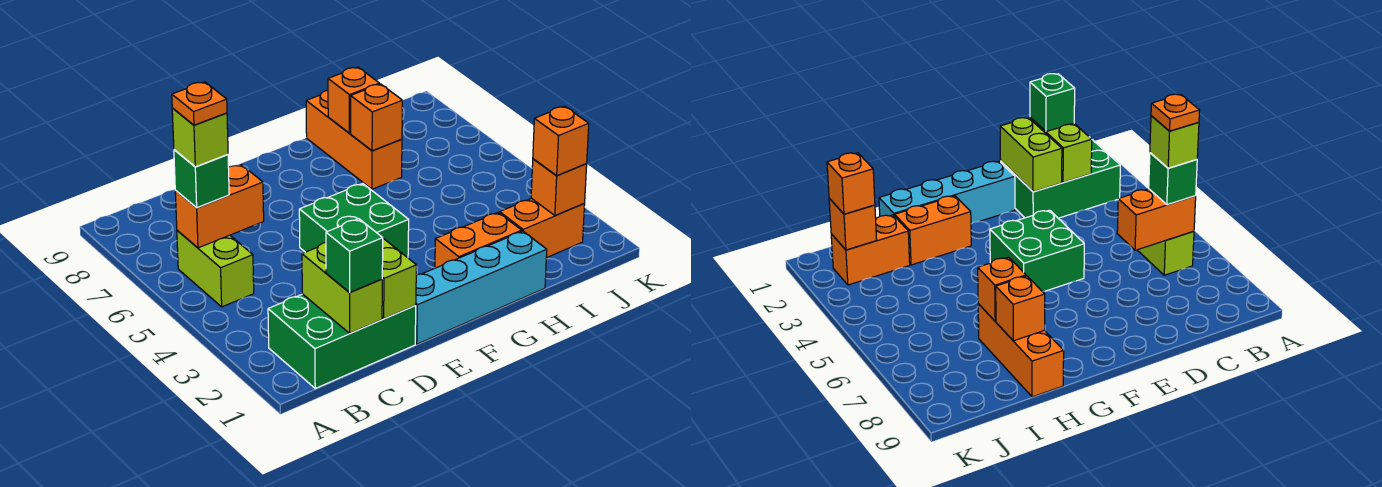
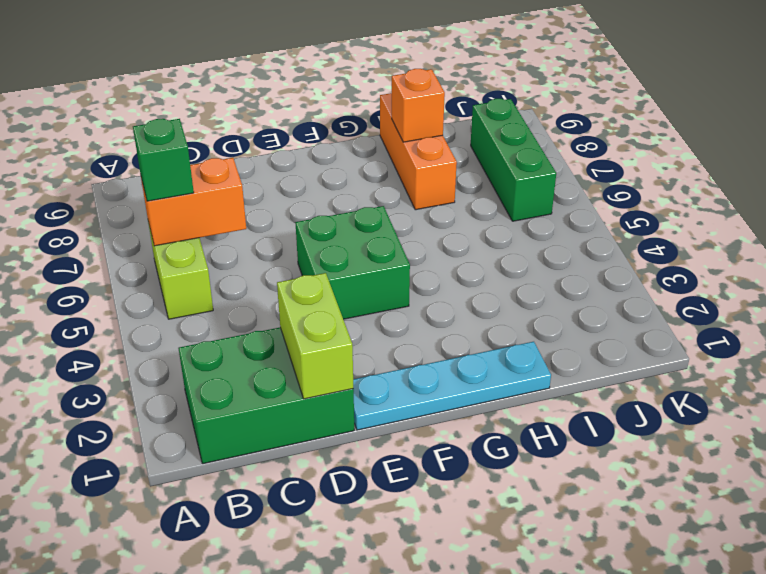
cyan plate E1:H1 level 1 -> cyan brick E1:H1 level 1
green brick J6:J8 level 1 -> none
none -> orange brick G2:H2 level 1
none -> orange brick I2:J2 level 1
none -> lime brick C1:C2 level 2

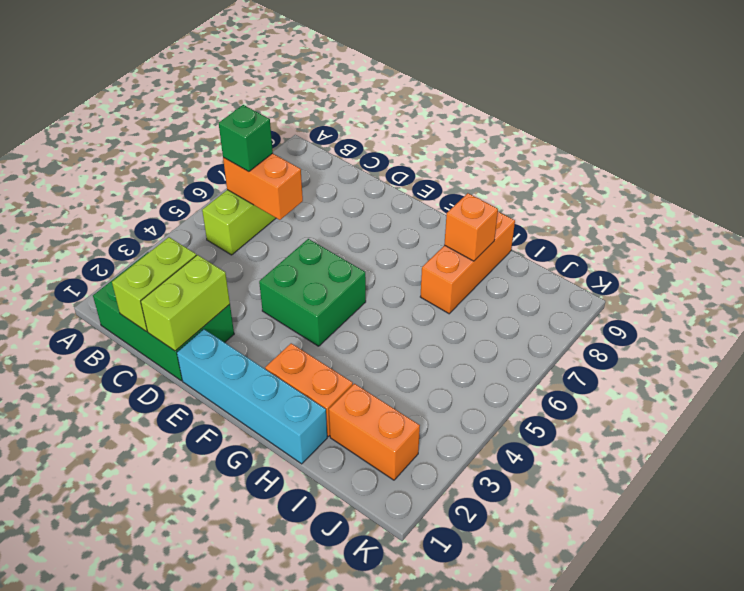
none -> orange brick H7 level 2
none -> orange brick J2 level 2
none -> green brick C1 level 3

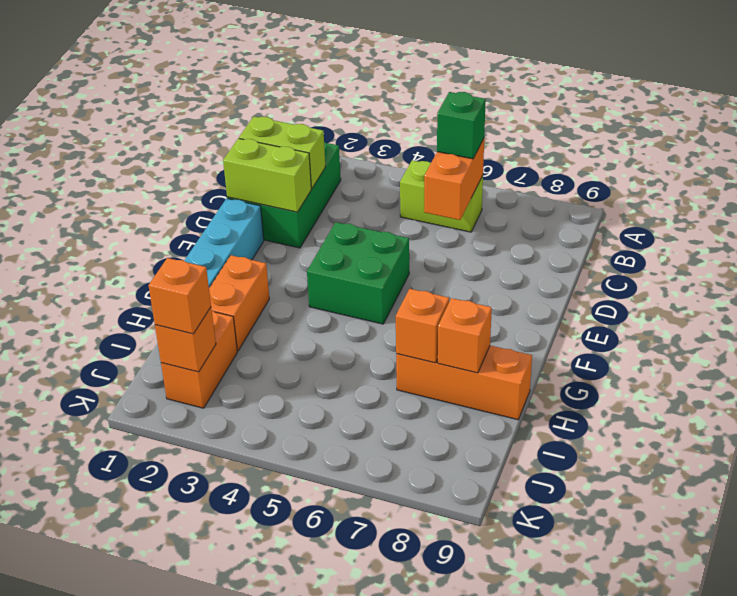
none -> green brick C1 level 3
none -> lime brick B6 level 4
none -> orange plate B6 level 5

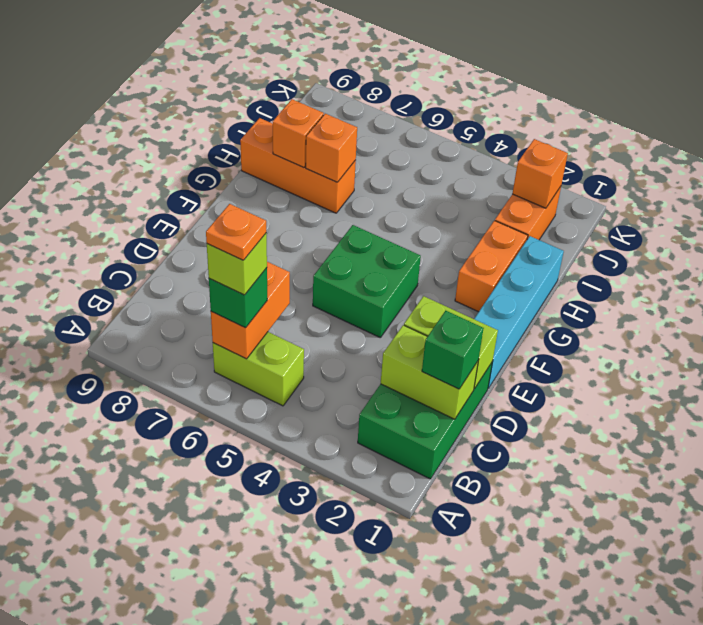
none -> orange brick J2 level 3

